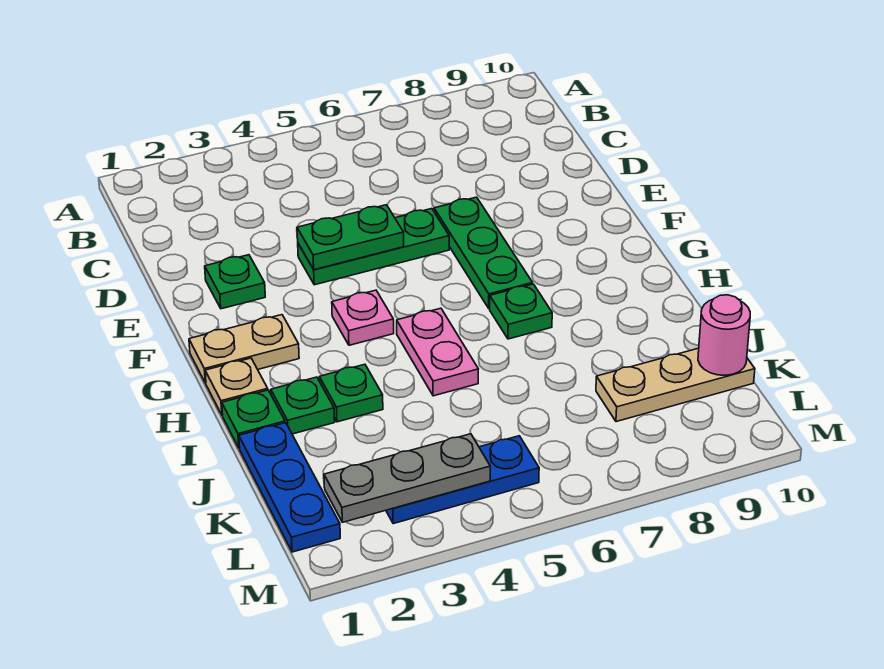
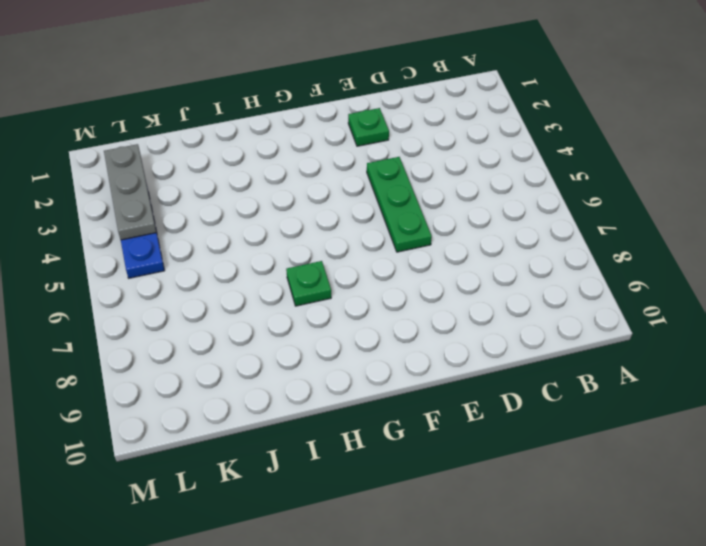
none -> green plate E7:G7 level 1
none -> tan plate G1:G2 level 1
none -> pink plate G4 level 1

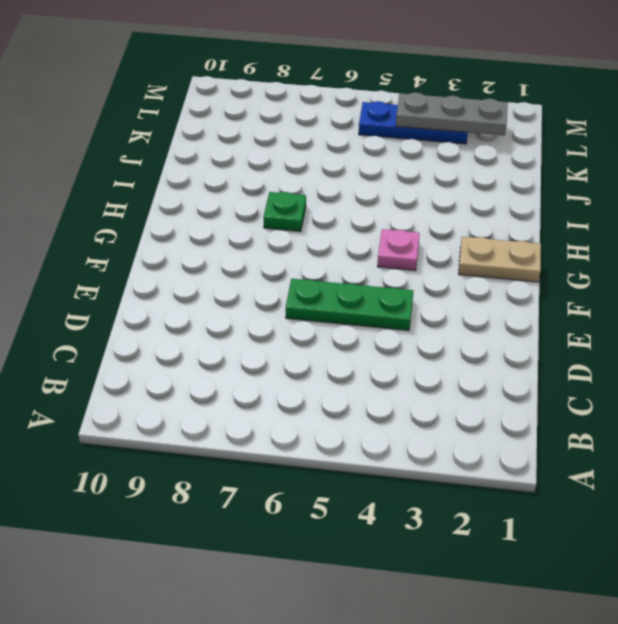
none -> green plate E2 level 1
none -> green plate E7:G7 level 1
none -> tan plate H1 level 1

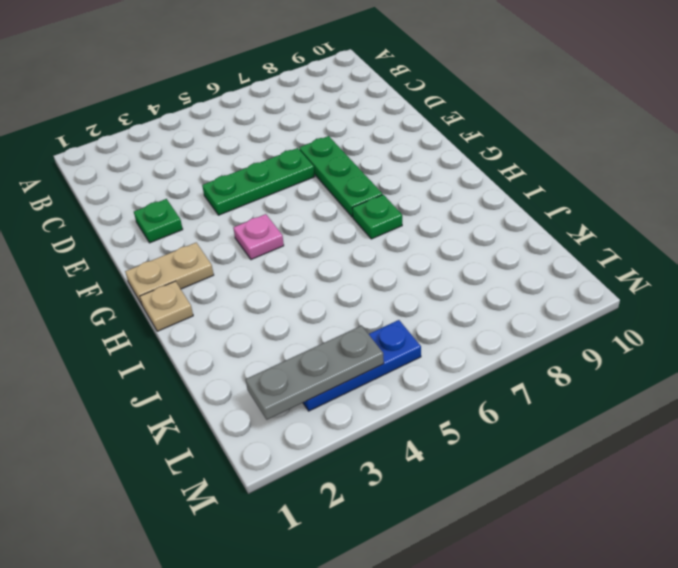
none -> pink plate H5:I5 level 1
none -> green plate I1 level 1
none -> green plate I2 level 1

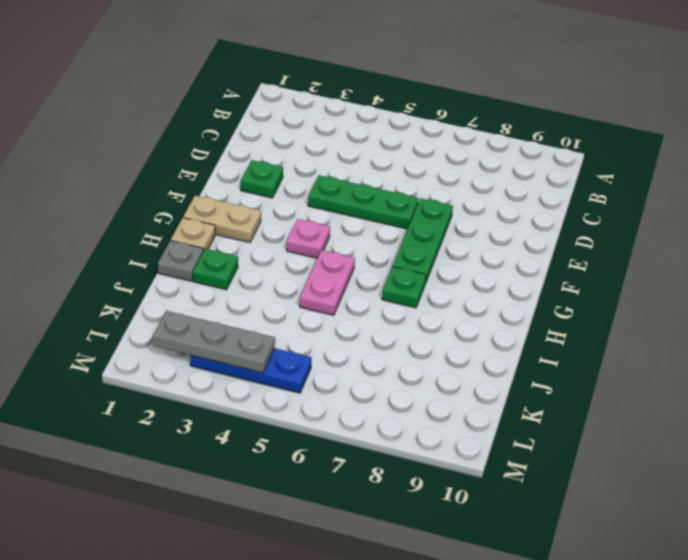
grey plate I1 level 1 -> green plate I1 level 1
none -> green plate I3 level 1
none -> blue plate J1:L1 level 1
none -> tan plate K8:K10 level 1

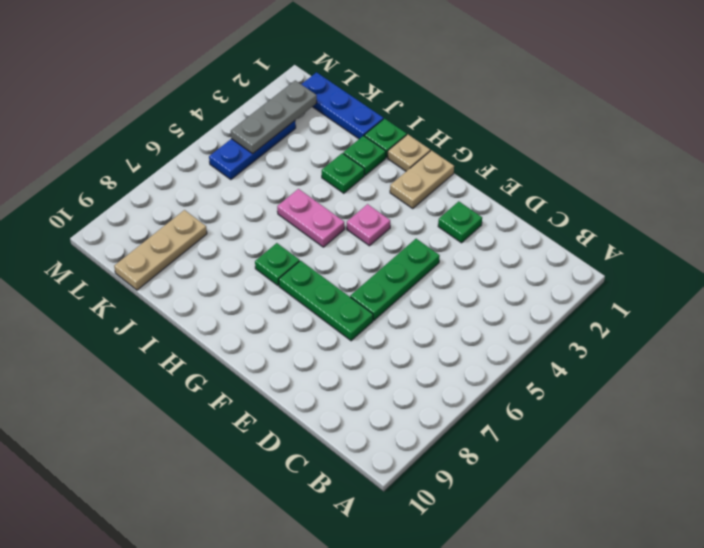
none -> green plate E4:E5 level 2
none -> pink round brick K10 level 2

